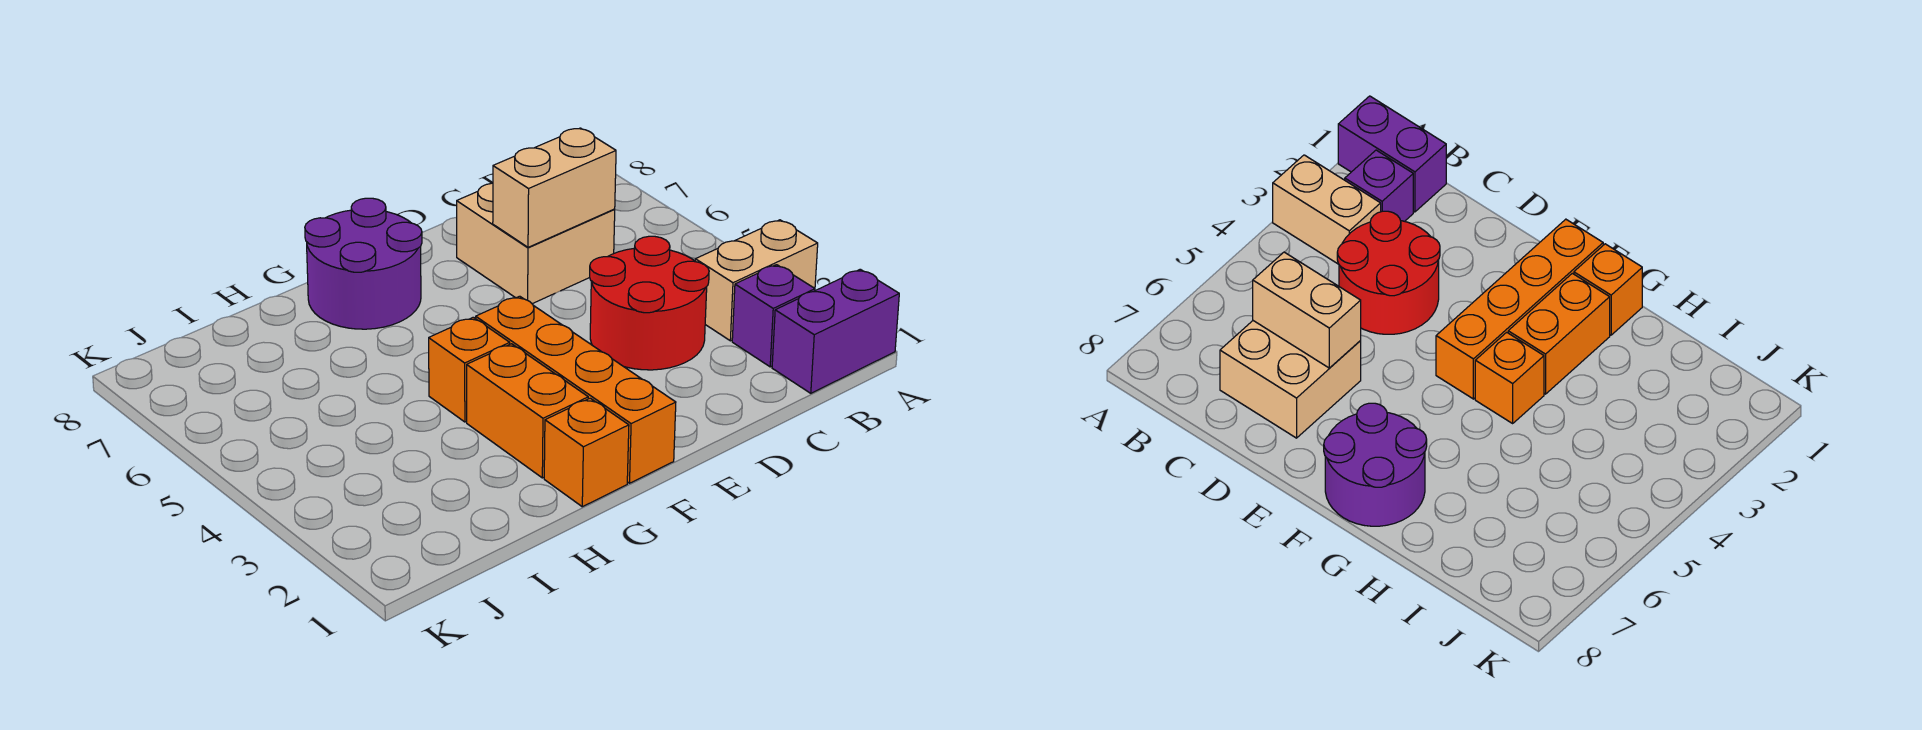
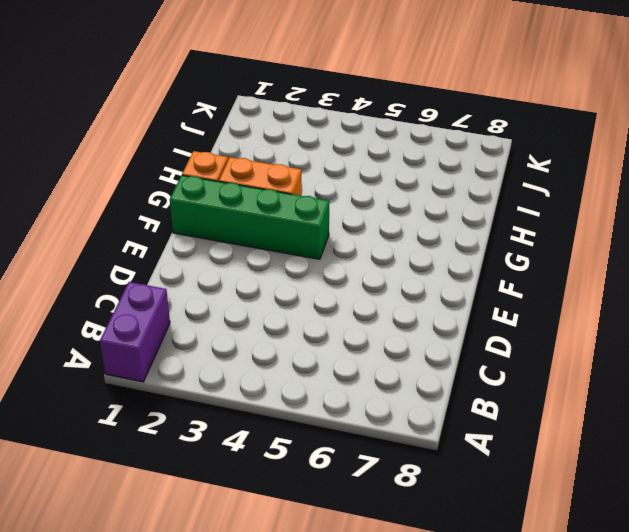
green brick F1:F4 level 1 -> orange brick F1:F4 level 1
none -> tan brick A3:B3 level 1
none -> purple brick B2 level 1

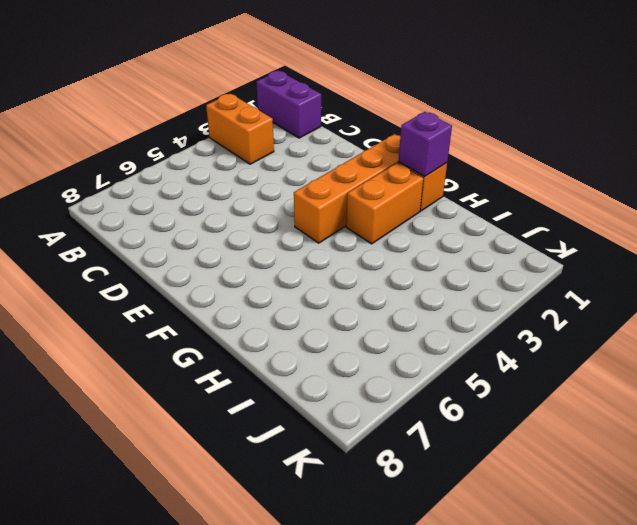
orange brick A3:B3 level 1 -> tan brick A3:B3 level 1
purple brick G1 level 2 -> purple brick B2 level 1
none -> red round brick C3:D4 level 1
none -> tan brick C6:D7 level 1

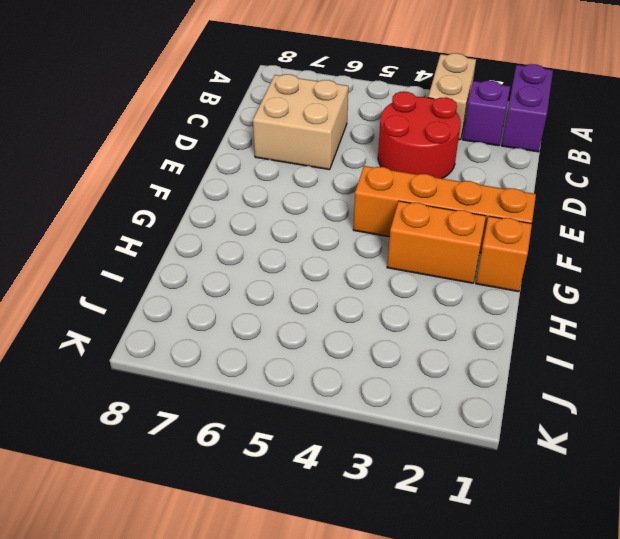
none -> purple round brick F7:G8 level 1
none -> orange brick G4 level 1

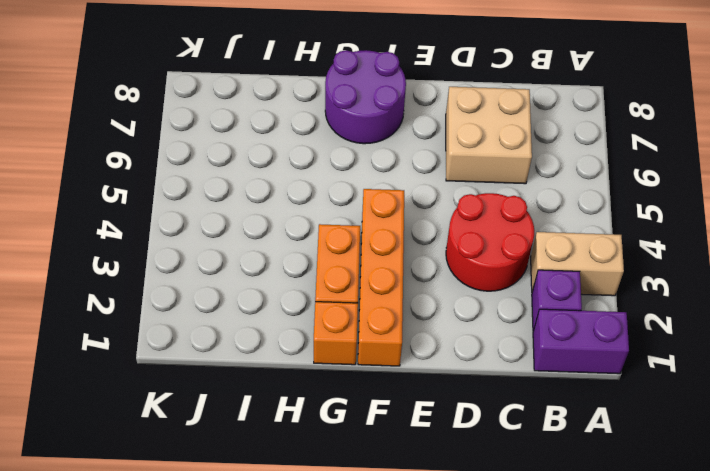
none -> orange brick G4 level 1
none -> tan brick C6:D6 level 2

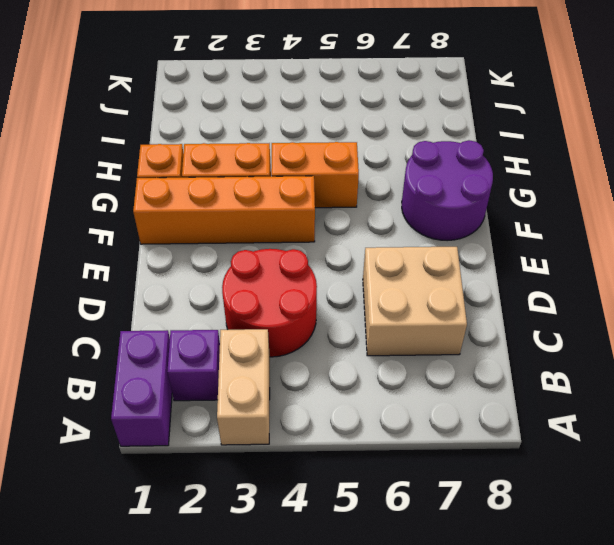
orange brick G4:G5 level 1 -> orange brick G4 level 1
none -> tan brick C6:D6 level 2

